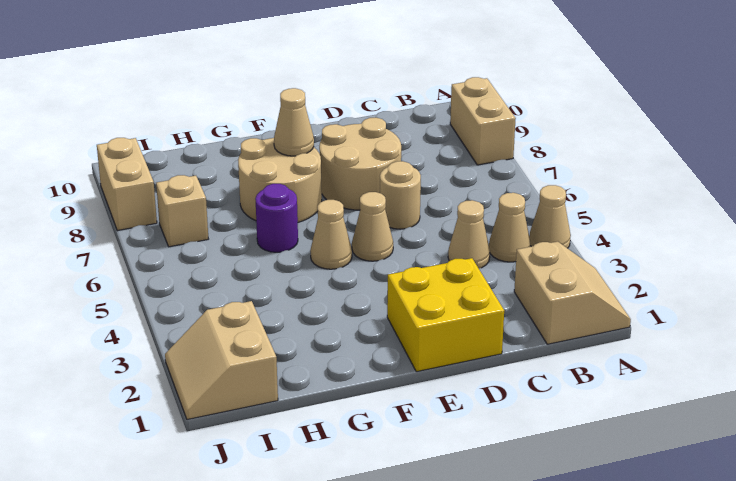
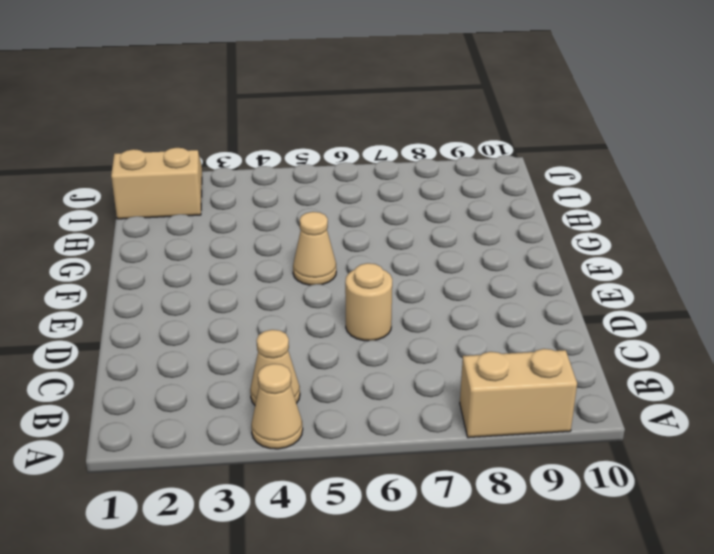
none -> tan slope A1:B2 level 1 top B
none -> tan cone C4 level 1
none -> yellow brick D1:E2 level 1

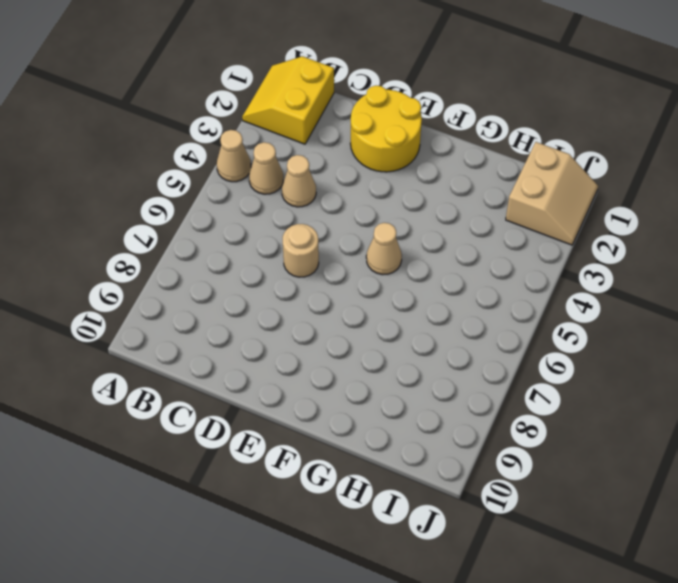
yellow slope A1:B2 level 1 top B -> tan slope A1:B2 level 1 top B
yellow round brick D1:E2 level 1 -> yellow brick D1:E2 level 1
none -> tan brick A8:A9 level 1
none -> tan round brick D7:E8 level 1
none -> tan cone E5 level 1

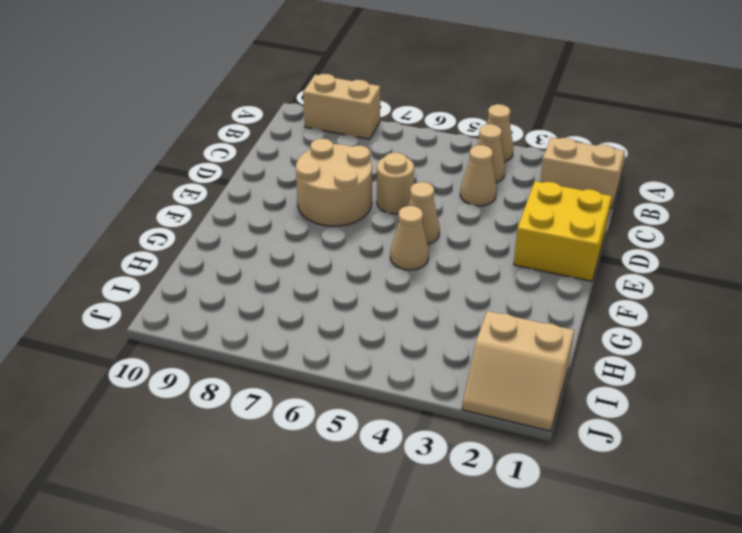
none -> tan round brick F7:G8 level 1
none -> purple round brick G6 level 1
none -> tan brick I7 level 1

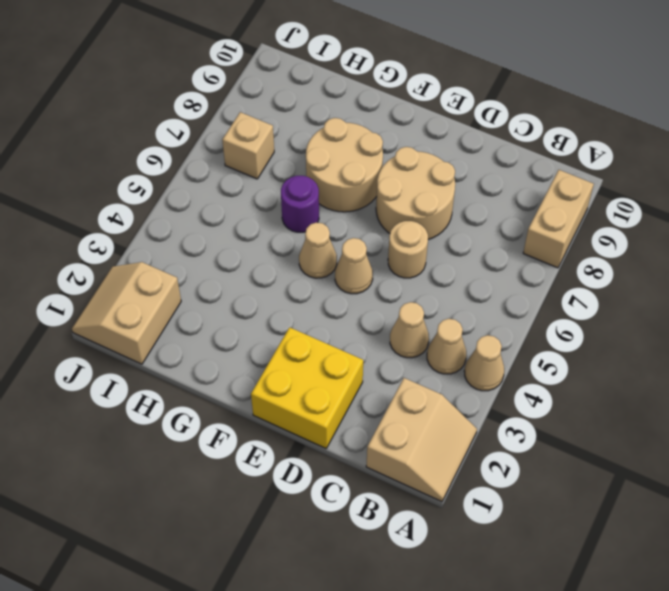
none -> tan brick J8:J9 level 1
none -> tan cone F8 level 2

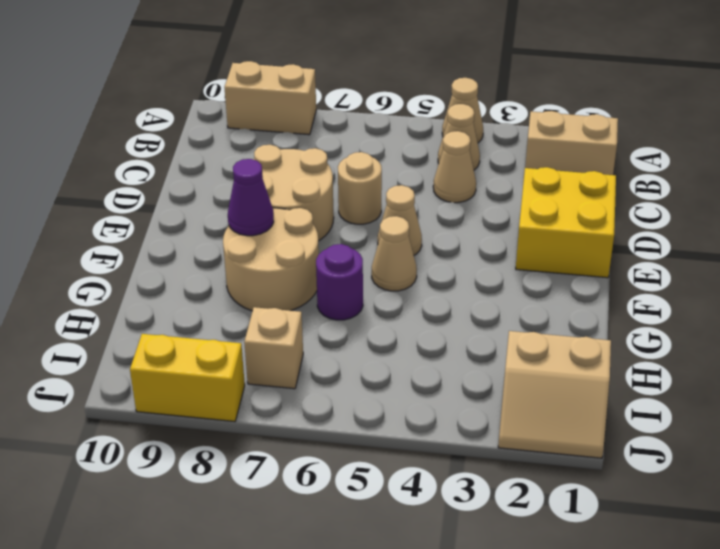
purple cone F8 level 2 -> tan cone F8 level 2
yellow brick J8:J9 level 1 -> tan brick J8:J9 level 1

